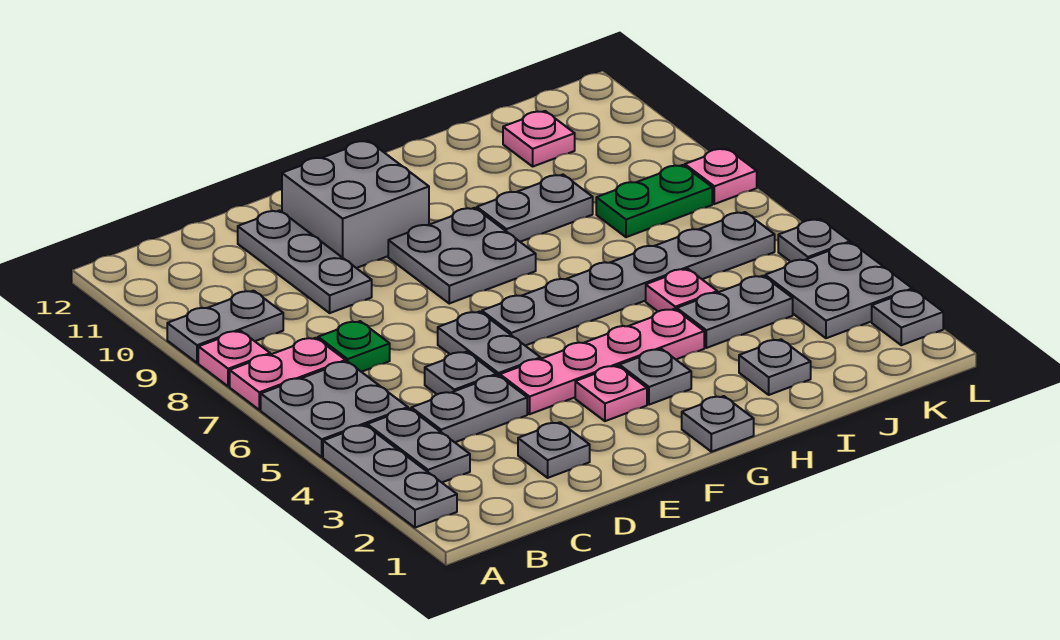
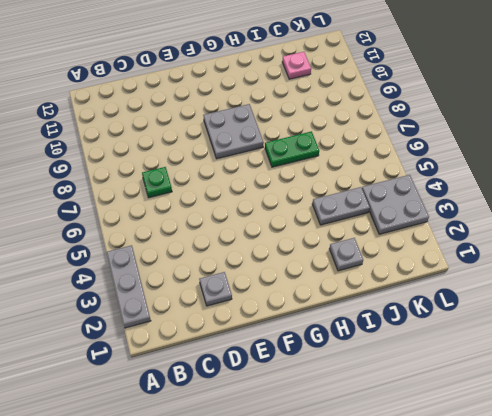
green plate H7:I7 level 1 -> green plate J8:K8 level 1
none -> grey plate A5:B6 level 1
none -> pink plate A7:B7 level 1
none -> pink plate A8 level 1

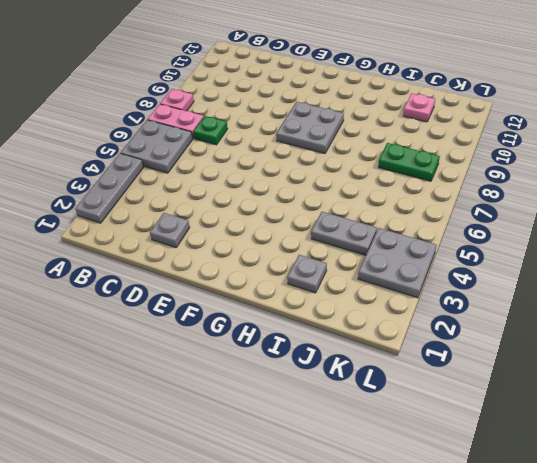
none -> grey plate A9:B9 level 1
none -> grey plate B3:B4 level 1
none -> grey plate C4:D4 level 1

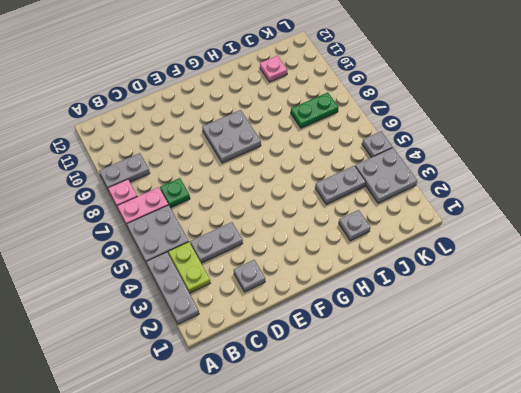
lime plate B3:B4 level 1 -> grey plate B3:B4 level 1
none -> grey plate D5 level 1
none -> grey plate D9:D11 level 1
none -> pink plate E4:H4 level 1

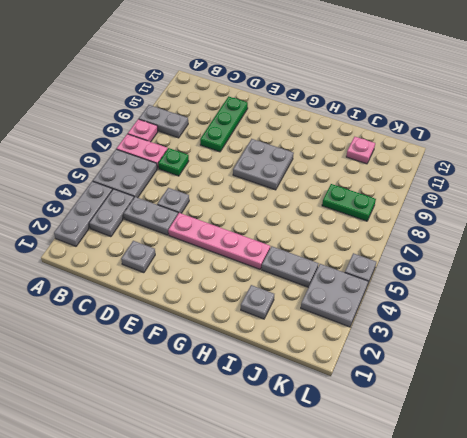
green plate D9:D11 level 1 -> grey plate D9:D11 level 1
none -> grey plate E5:E6 level 1
none -> grey brick E10:F11 level 1
none -> pink plate F3 level 1

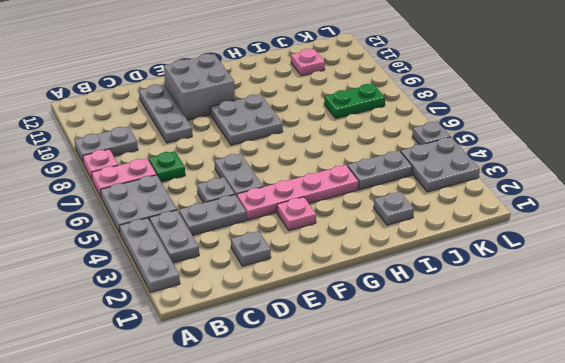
none -> grey plate F6:K6 level 1
none -> grey plate G1 level 1
none -> grey plate G3 level 1

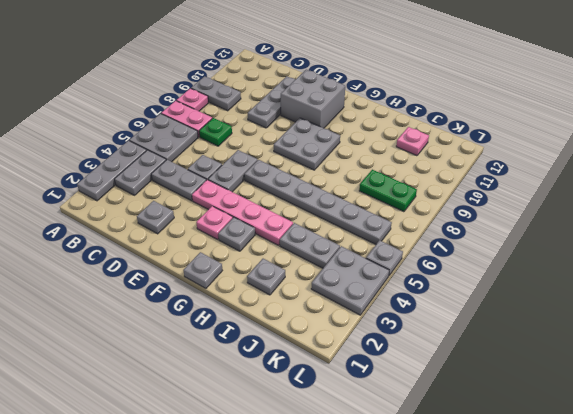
none -> grey plate H9:I9 level 1
none -> pink plate I5 level 1
none -> grey plate L2 level 1

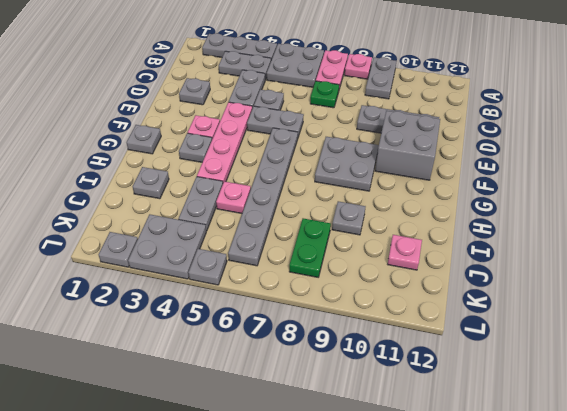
grey plate I9 level 1 -> grey plate H9:I9 level 1
none -> pink plate L8 level 1

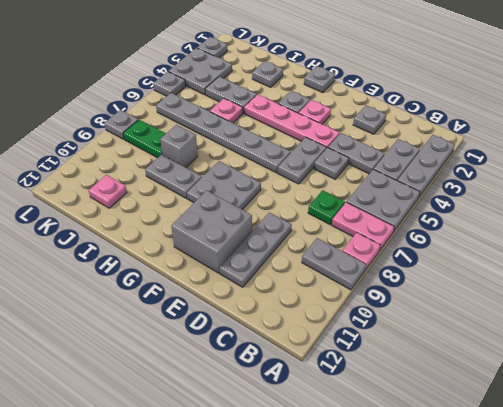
grey brick I8 level 1 -> none
grey plate L8 level 1 -> pink plate L8 level 1

